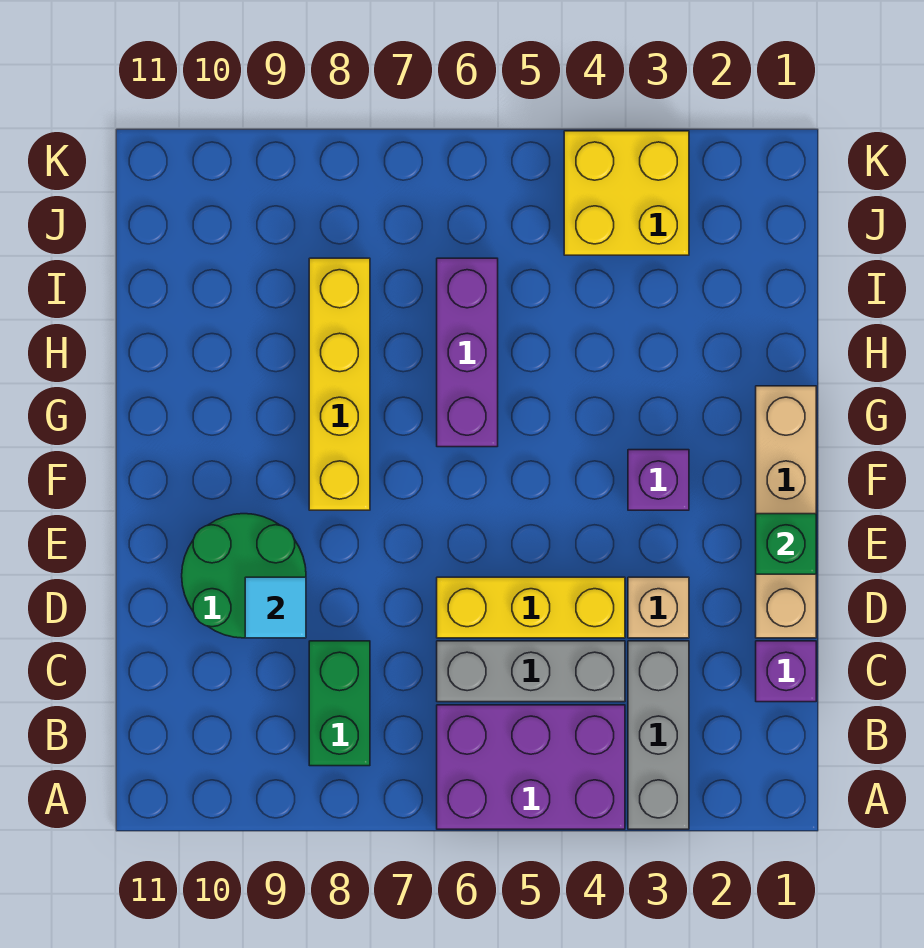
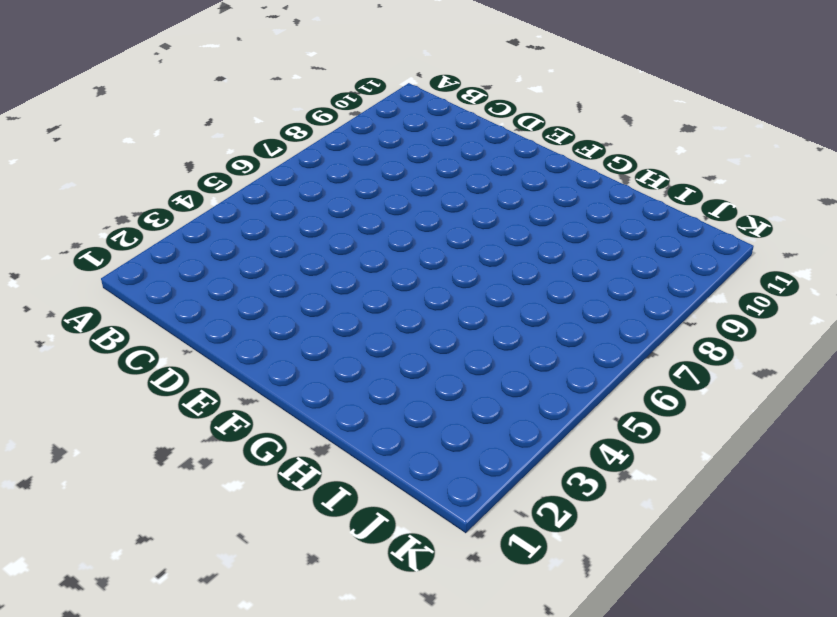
none -> grey brick A3:C3 level 1
none -> purple brick A4:B6 level 1
none -> green brick B8:C8 level 1

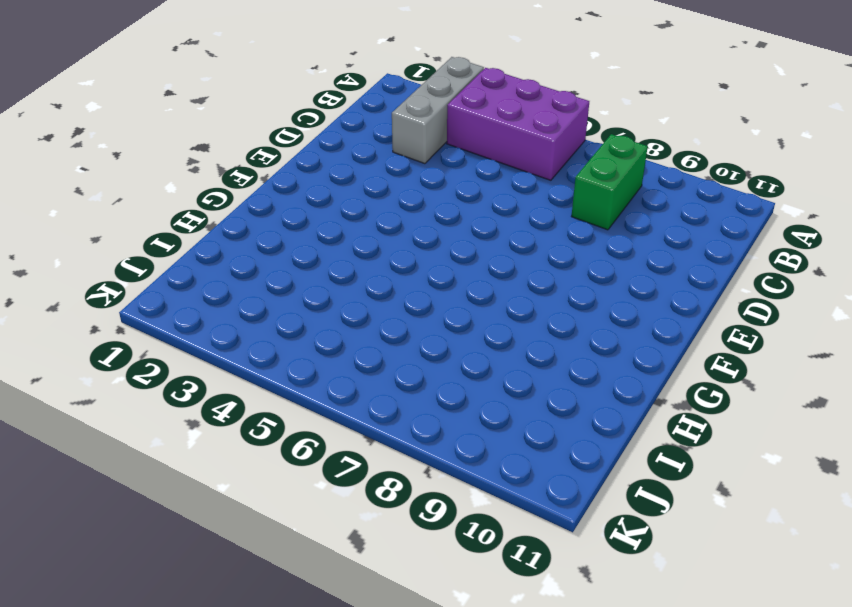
none -> purple brick C1 level 1
none -> grey brick C4:C6 level 1
none -> tan brick D1:G1 level 1

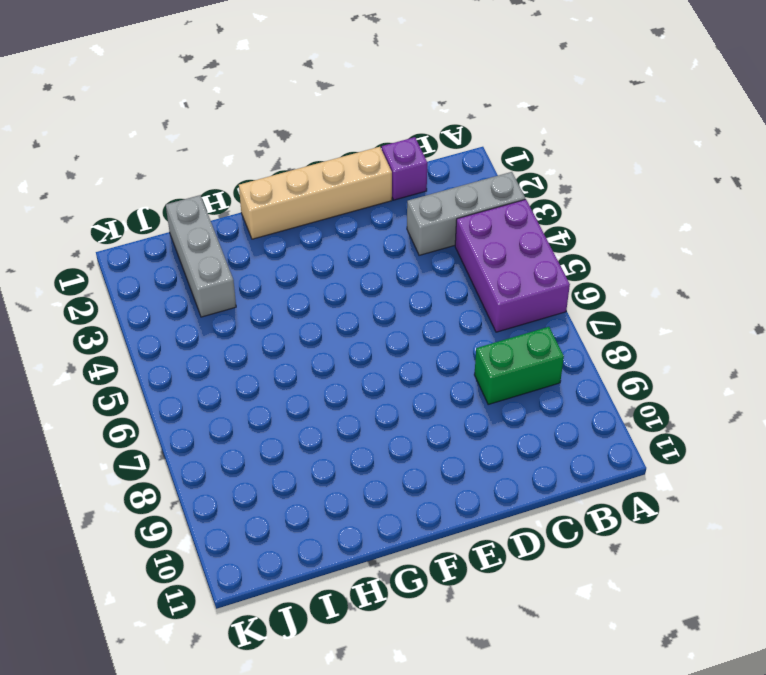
grey brick I1:I3 level 1 -> grey brick C4:C6 level 1
none -> tan brick D3 level 1
none -> yellow brick D4:D6 level 1
none -> green round brick D9:E10 level 1

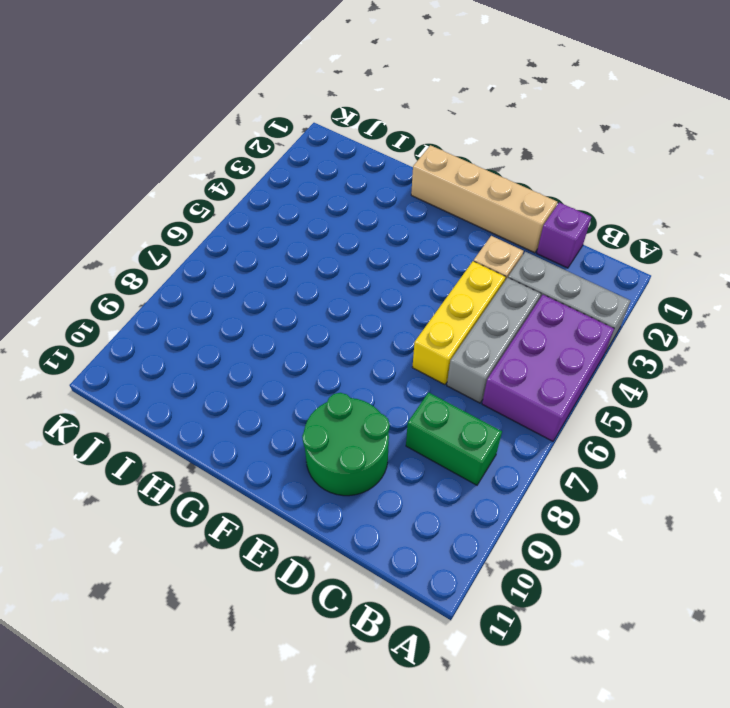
none -> purple brick F3 level 1
none -> yellow brick F8:I8 level 1
none -> purple brick G6:I6 level 1

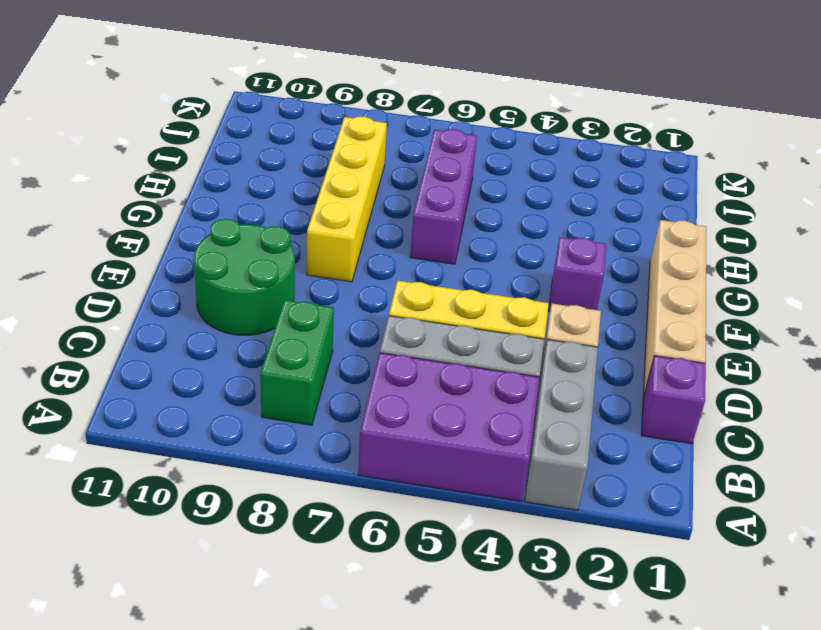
none -> yellow brick J3:K4 level 1
none -> cyan tile D9 level 2
none -> green brick E1 level 2

